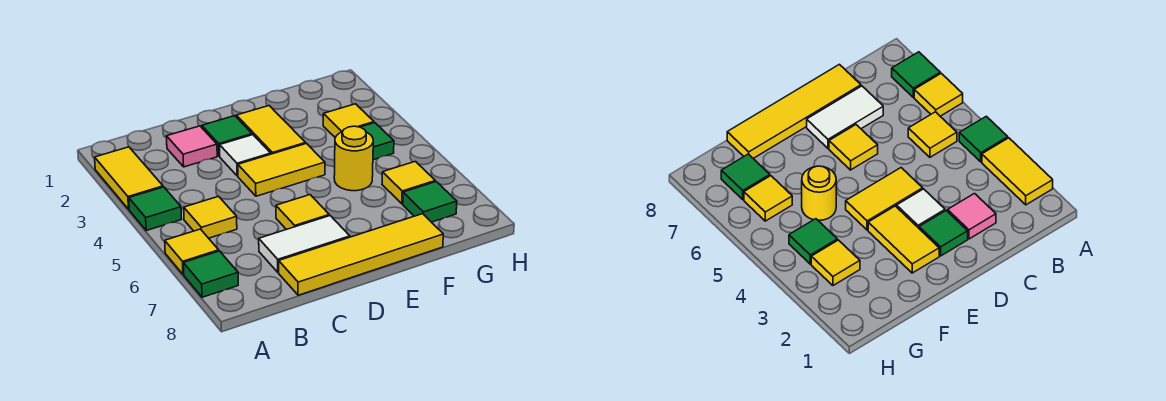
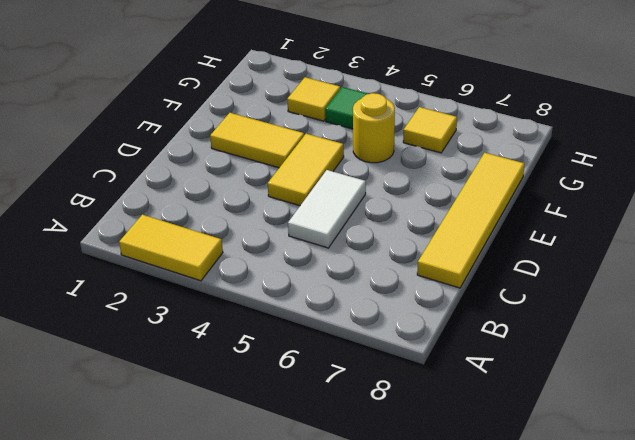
white tile C5:D5 level 1 -> white tile C7:D7 level 1
none -> green tile A4 level 1
none -> yellow tile A6 level 1
none -> green tile A7 level 1

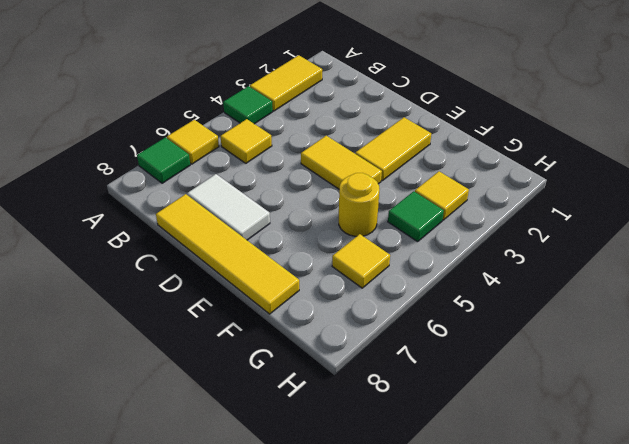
none -> pink tile C2 level 1
none -> green tile D2 level 1
none -> white tile D3 level 1

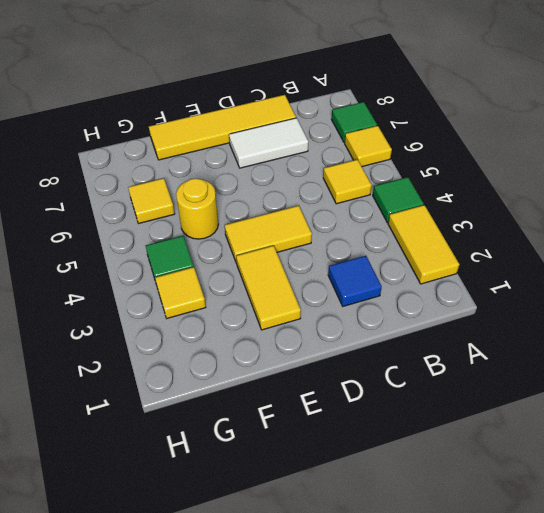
blue tile C2 level 1 -> pink tile C2 level 1
none -> green tile D2 level 1
none -> white tile D3 level 1
none -> yellow tile D6 level 1

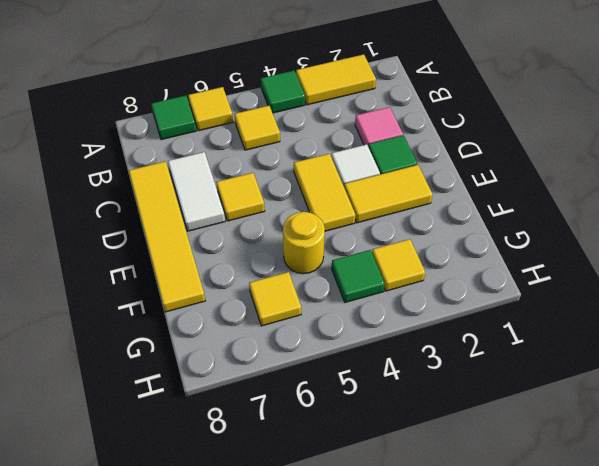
none -> green tile G7 level 1

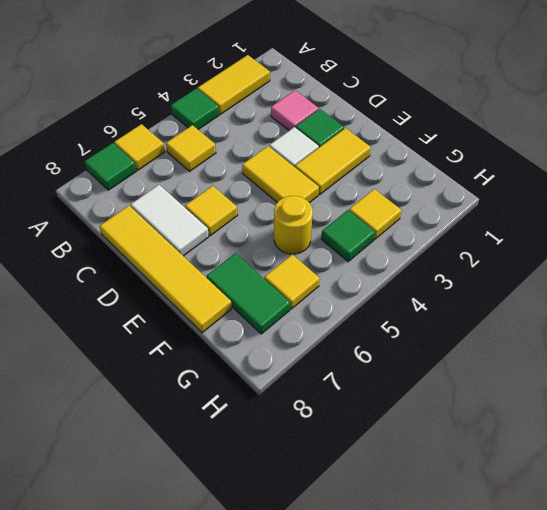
green tile F7:G7 level 1 -> green tile G7 level 1

